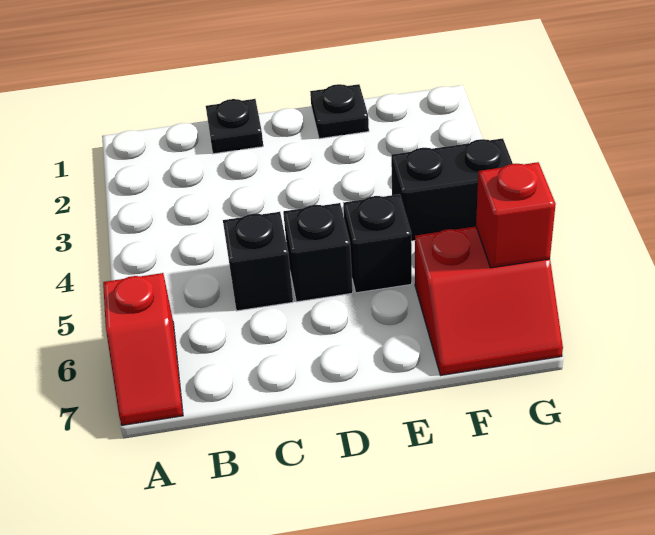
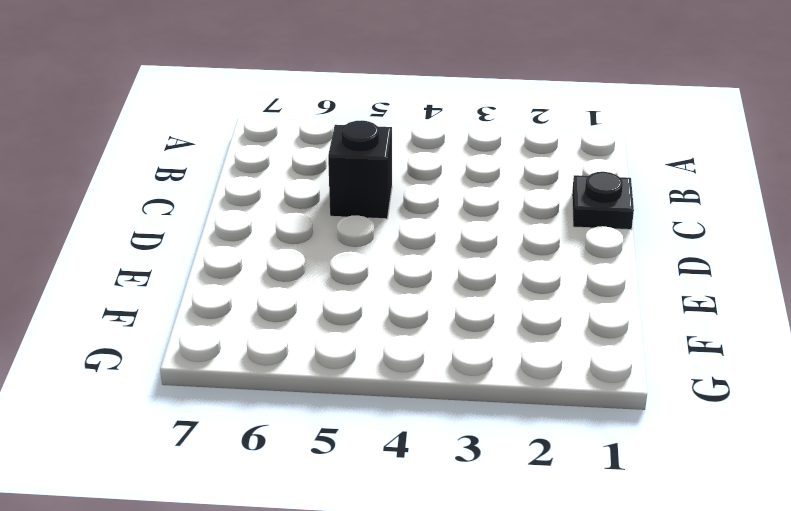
none -> red slope A6:A7 level 1 top 6
none -> black brick D5 level 1

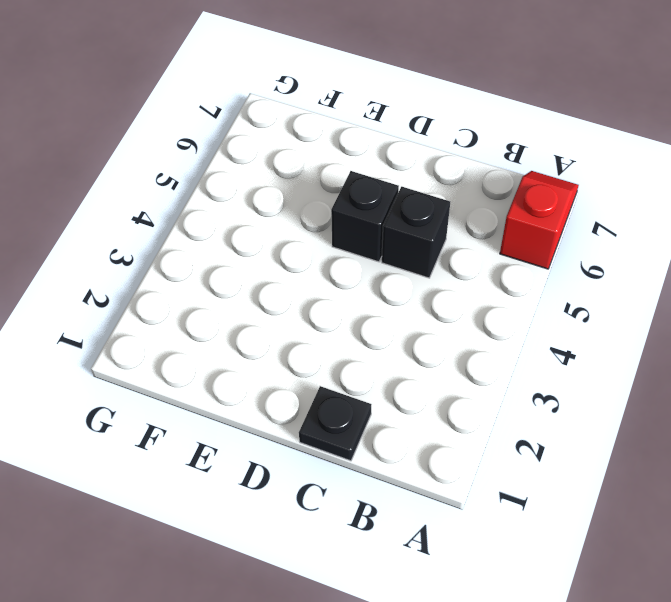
none -> black plate E1 level 1
none -> black brick E5 level 1

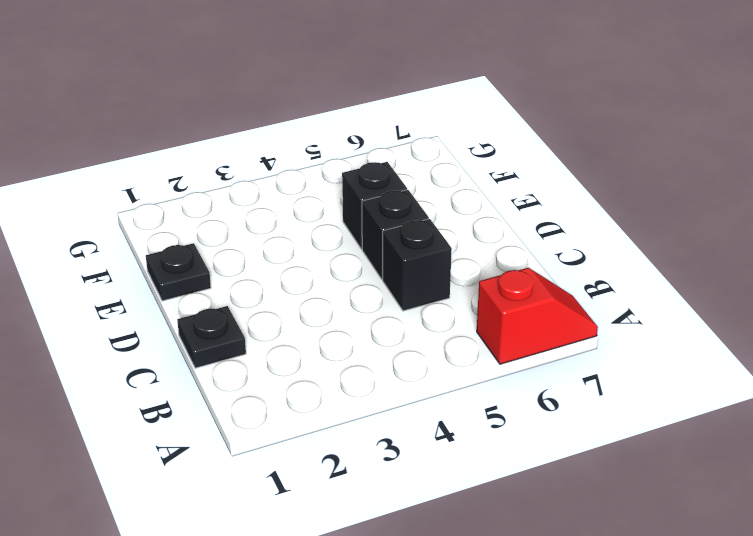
none -> black brick F4:G4 level 1
none -> red slope F6:G7 level 1 top 6

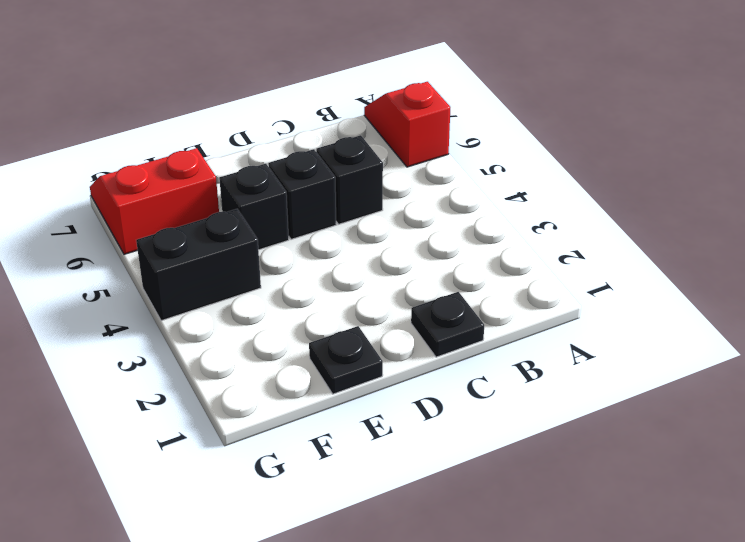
none -> red brick G6 level 2

